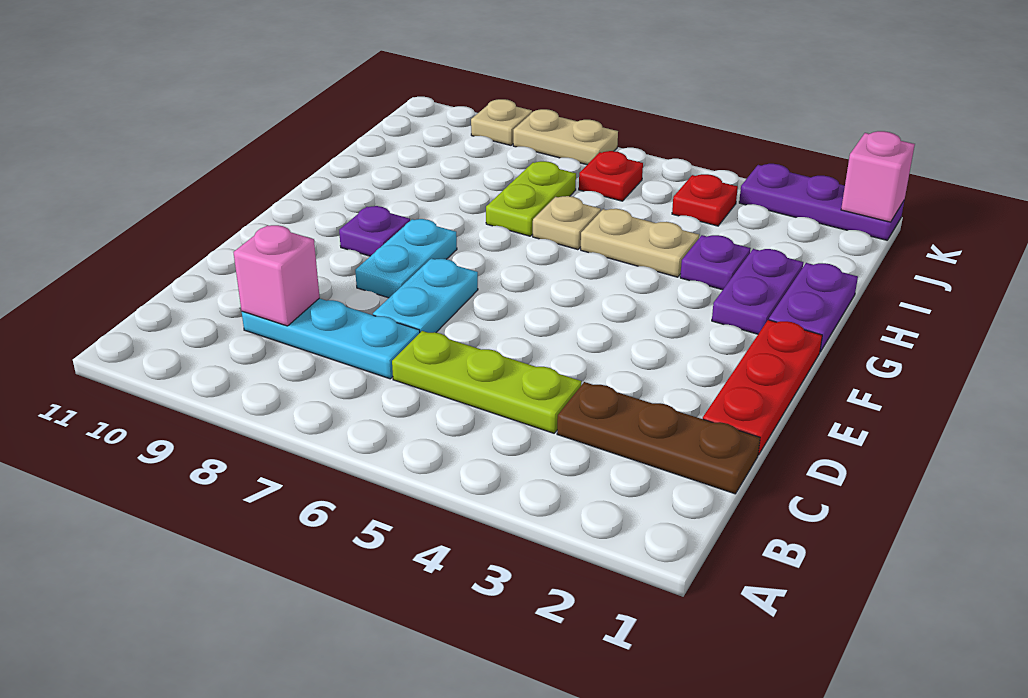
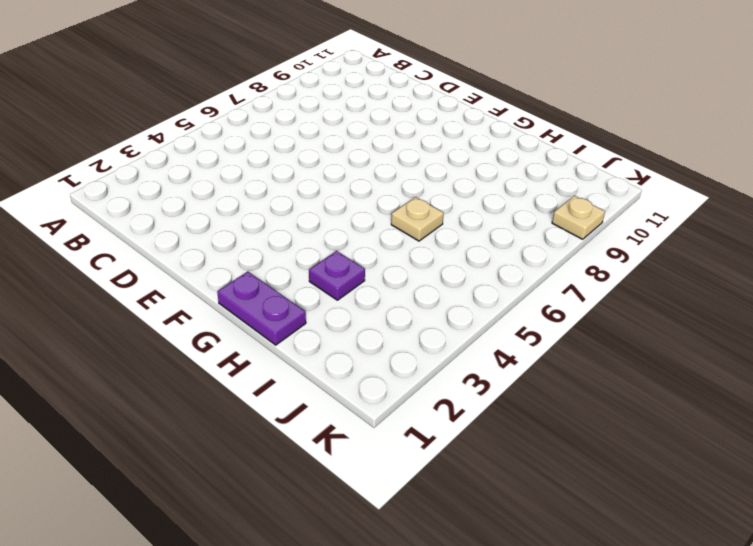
none -> brown plate C1:C3 level 1
none -> lime plate C4:C6 level 1
none -> cyan plate C7:C9 level 1

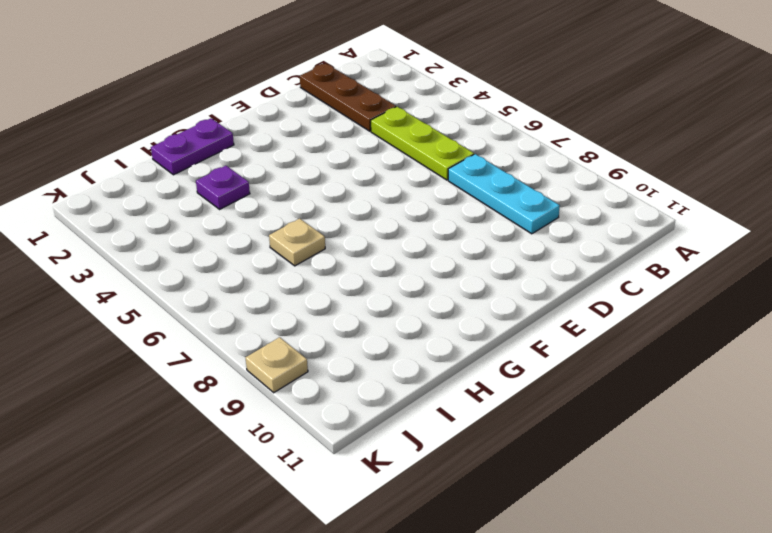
none -> red plate D1:F1 level 1
none -> cyan plate D7:E7 level 1
none -> cyan plate E8:F8 level 1

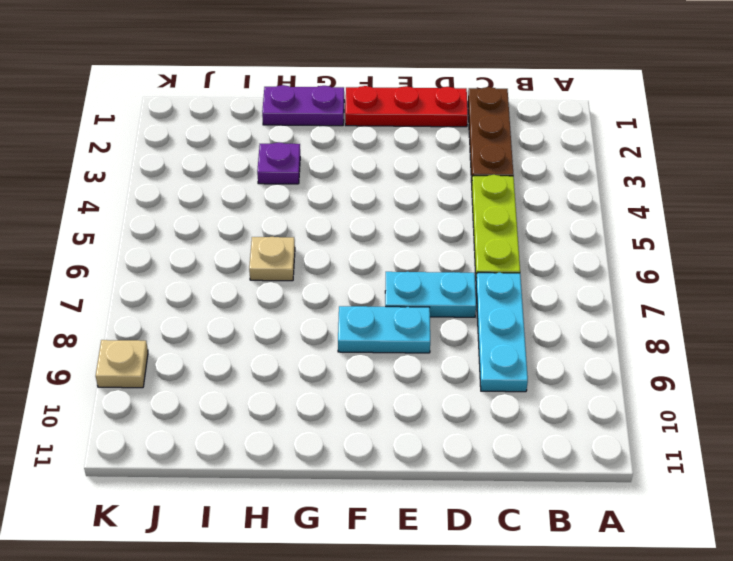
none -> purple plate F9 level 1
none -> purple plate G2:H2 level 1
none -> tan plate H4:H5 level 1

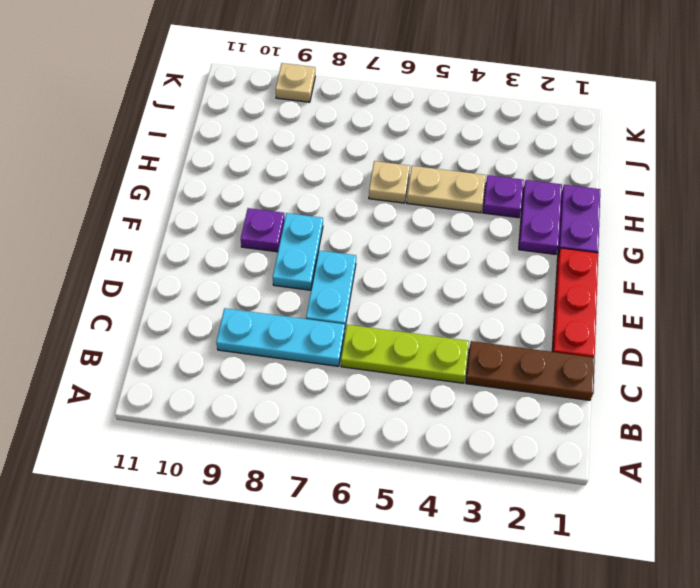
none -> lime plate H7:I7 level 1
none -> red plate J4 level 1
none -> red plate J6 level 1

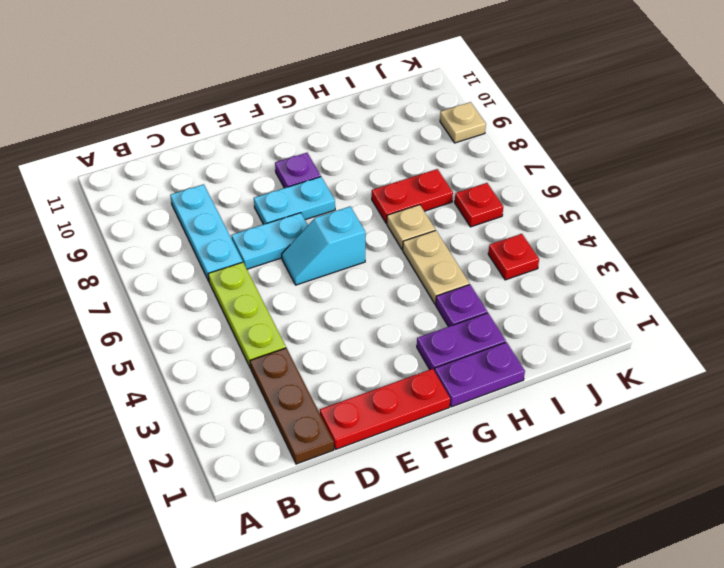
cyan slope E6:F6 level 1 top F -> none
red plate H7:I7 level 1 -> lime plate H7:I7 level 1
none -> purple plate K1:K3 level 1
none -> tan plate K7:K8 level 1
none -> pink brick C9 level 2

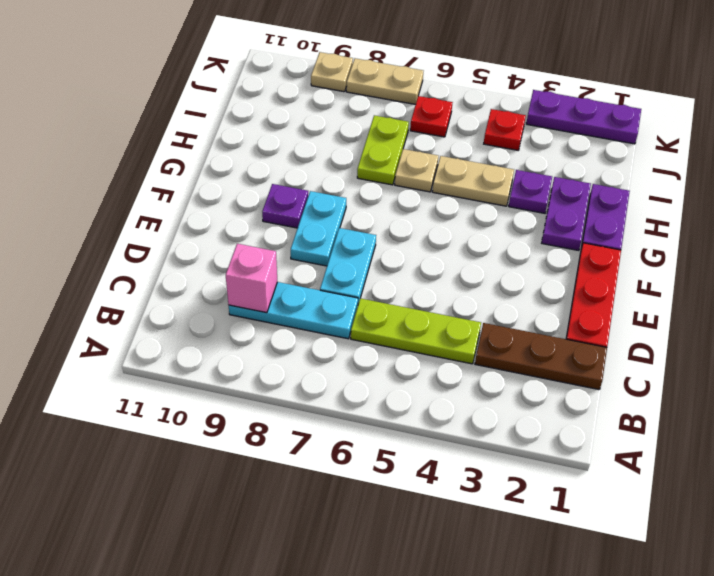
none -> pink brick K1 level 2

